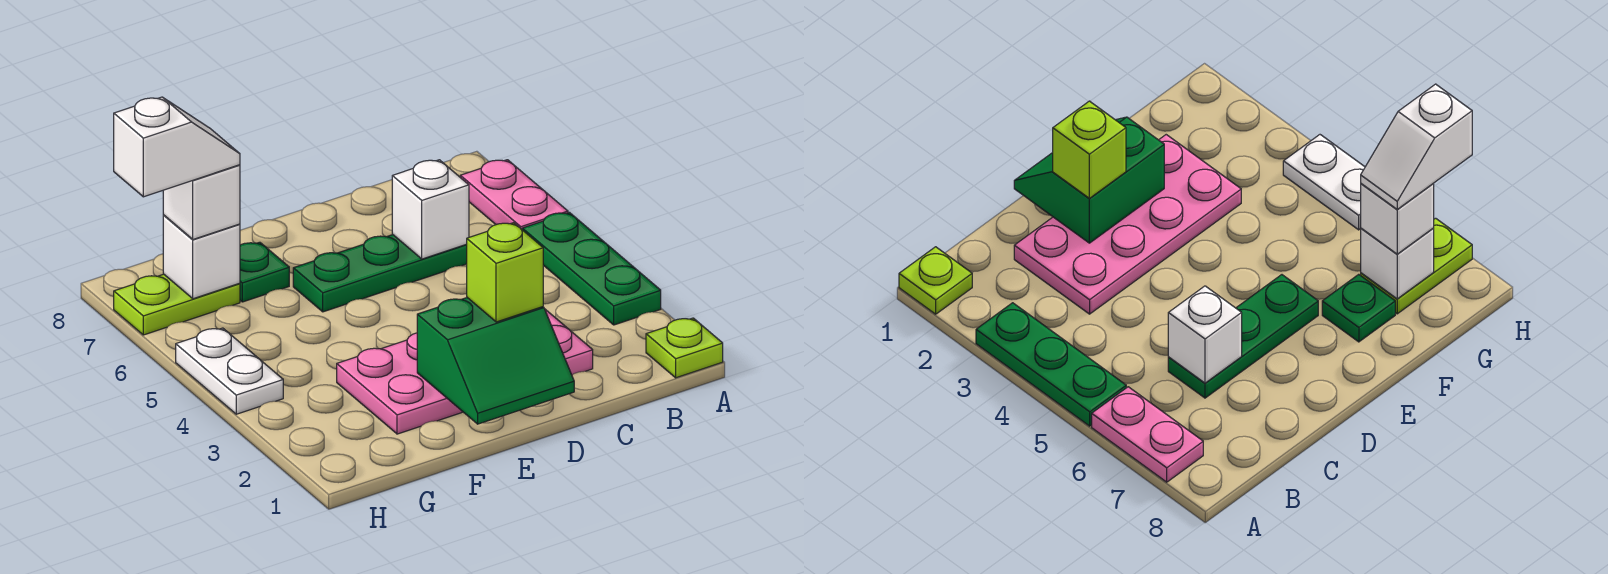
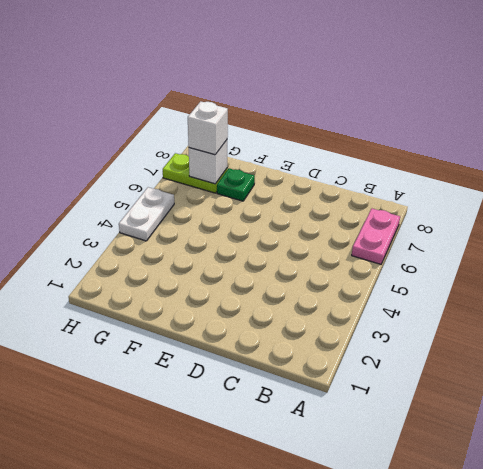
none -> lime plate A1 level 1
none -> green plate A3:A5 level 1
none -> pink plate C2:F3 level 1

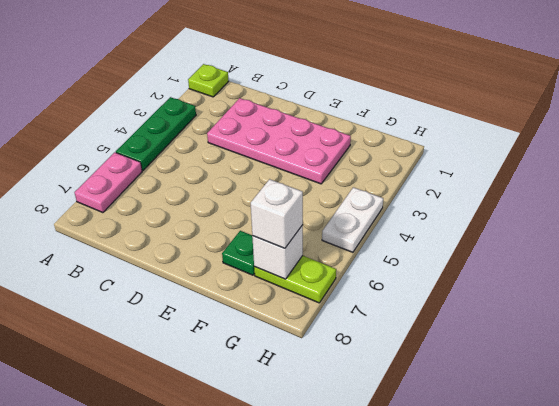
none -> green plate C6:E6 level 1
none -> white brick C6 level 2
none -> green slope D1:E2 level 2 top 2

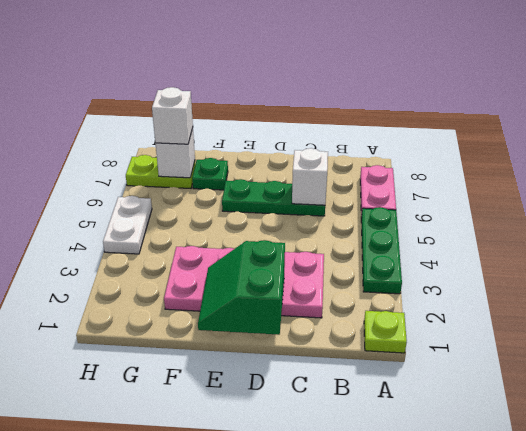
green slope D1:E2 level 2 top D -> green slope D1:E2 level 2 top 2
none -> lime brick D2 level 3
none -> white slope G7:H7 level 4 top H

